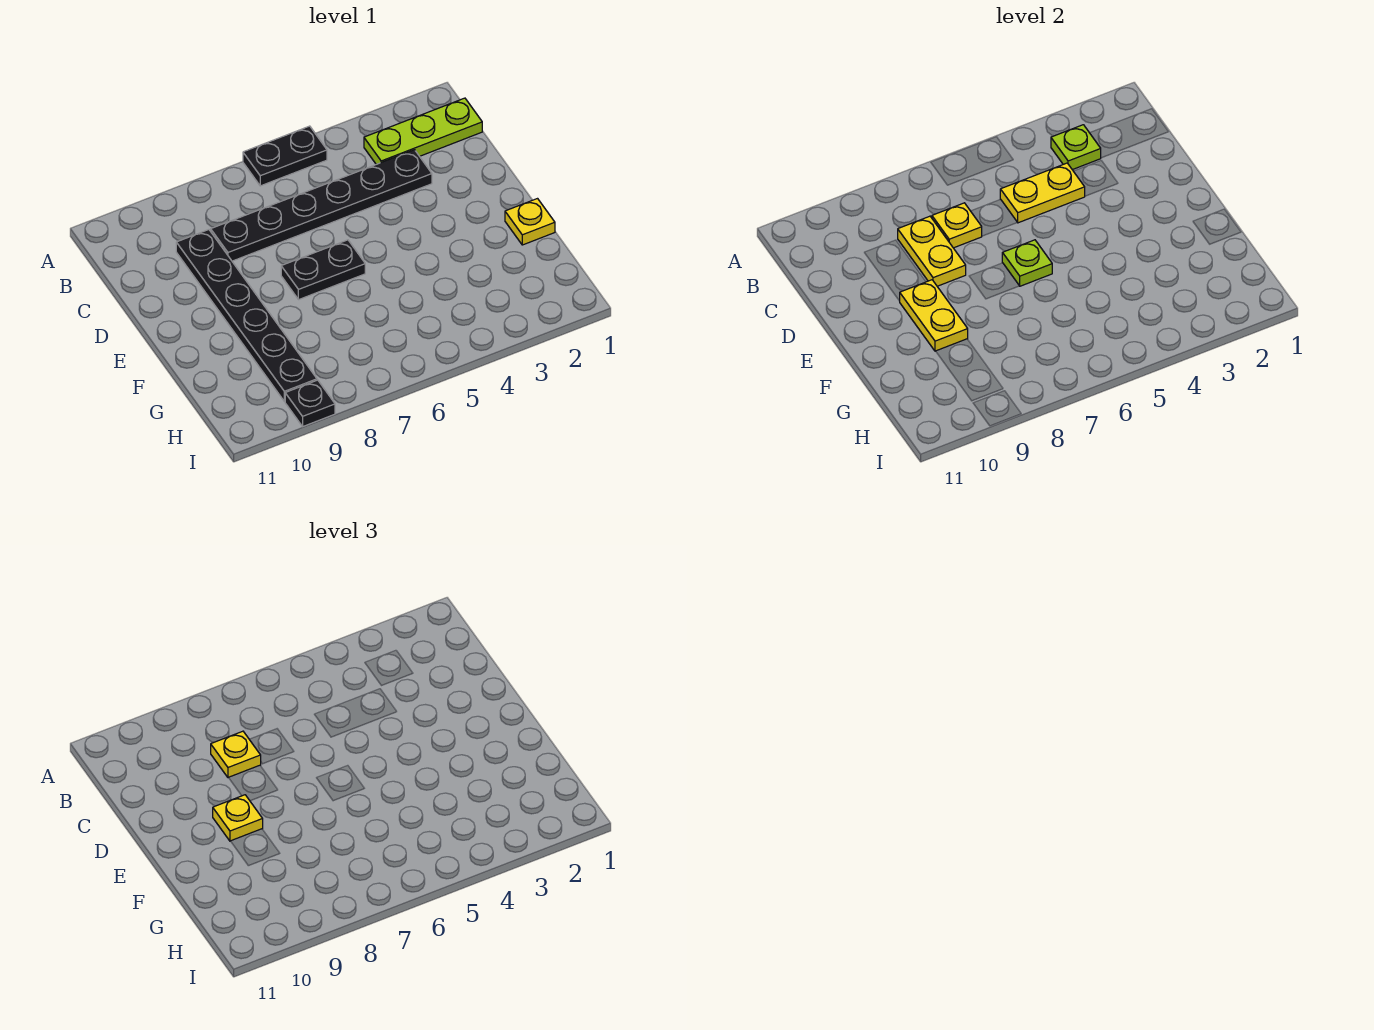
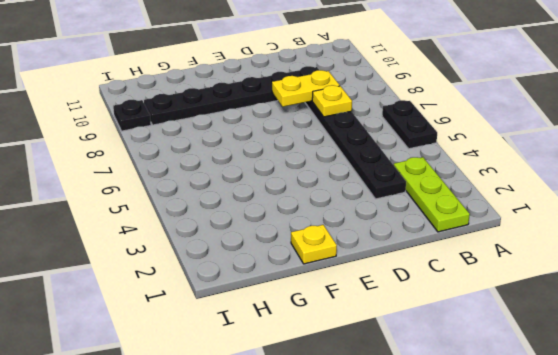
none -> black plate E6:E7 level 1
none -> lime plate B3 level 2
none -> yellow plate C4:C5 level 2

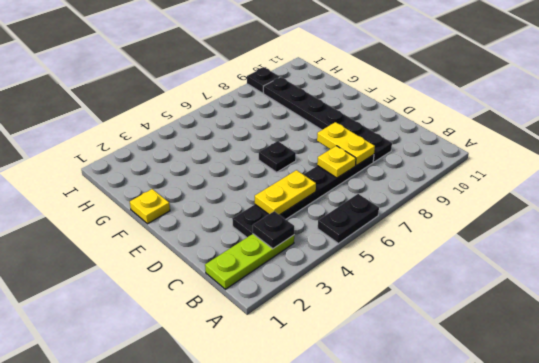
black plate B3 level 2 -> lime plate B3 level 2
black plate E6 level 1 -> black plate E6:E7 level 1
none -> lime plate E6 level 2
none -> yellow plate E9:F9 level 2
none -> yellow plate C8 level 3

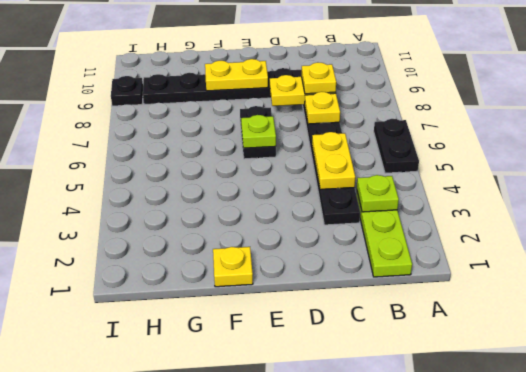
none -> yellow plate E9 level 3

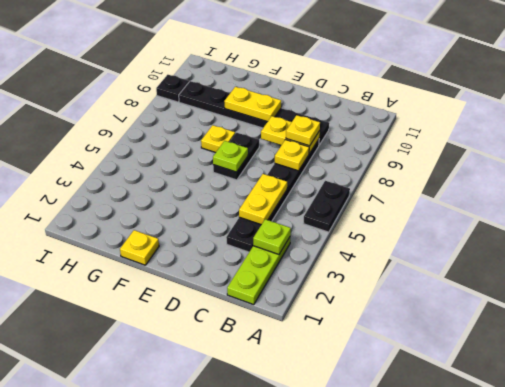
yellow plate F7 level 1 -> yellow plate E9 level 3

